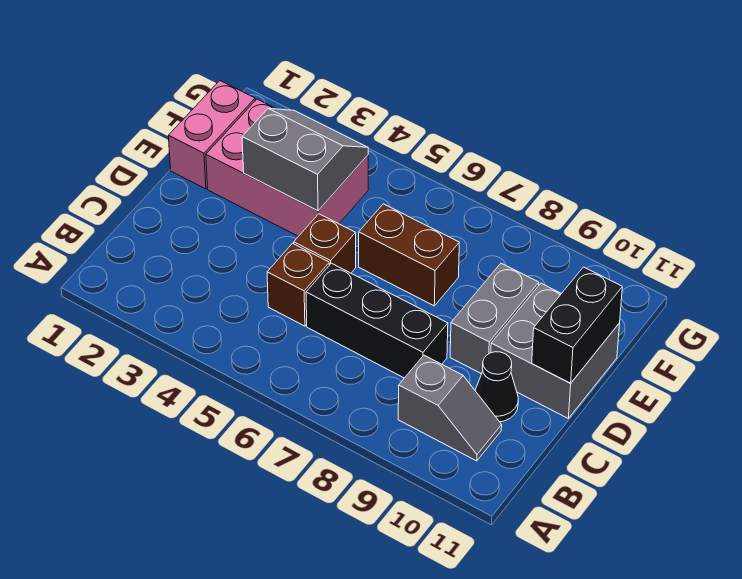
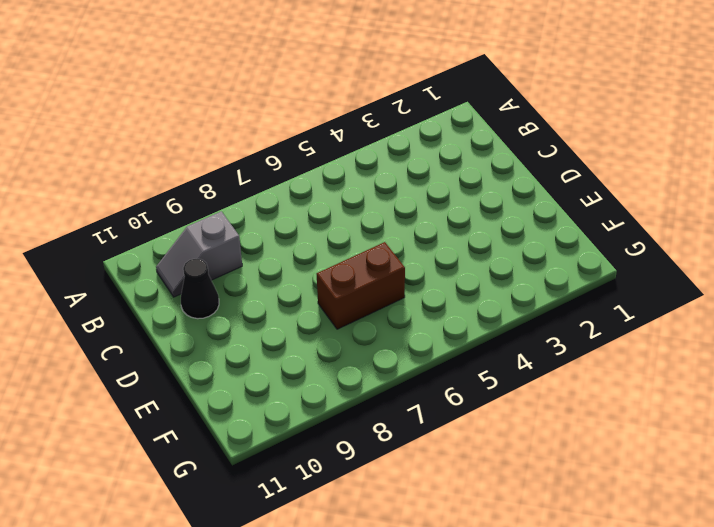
none -> brown brick C5 level 1
none -> black brick C6:C8 level 1
none -> brown brick D5 level 1

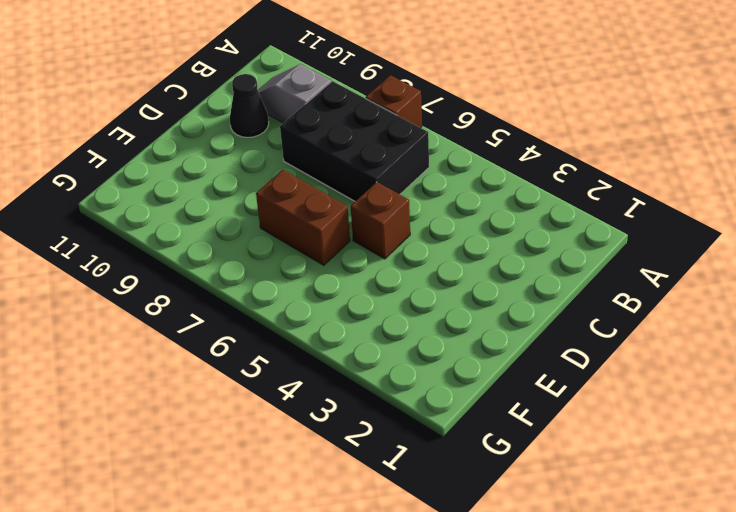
brown brick A7 level 1 -> brown brick C5 level 1
black brick B6:C8 level 1 -> black brick C6:C8 level 1
none -> grey brick D9:E9 level 1
none -> grey brick D10:E11 level 1
none -> pink brick E1:F1 level 1

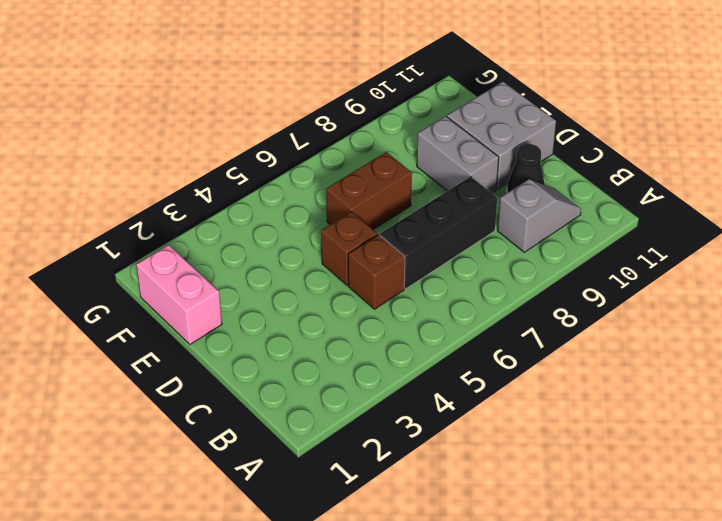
none -> pink brick E2:F4 level 1
none -> black brick D11:E11 level 2
none -> grey slope E3:F4 level 2 top E

